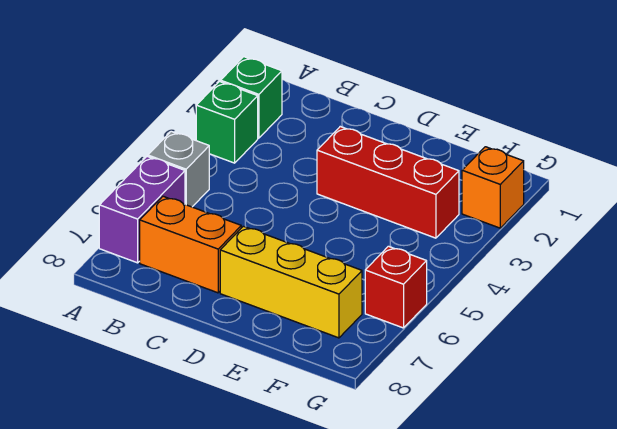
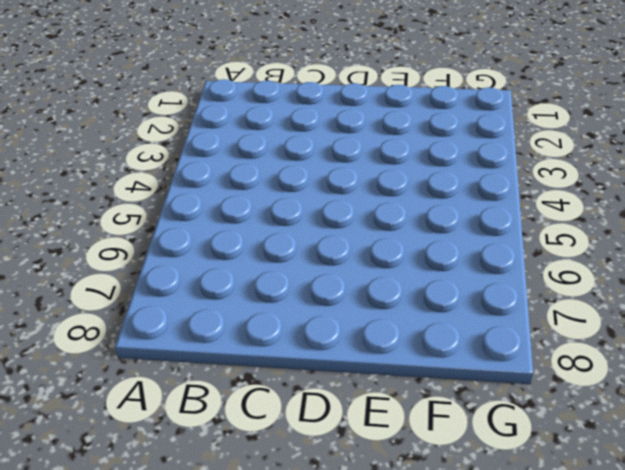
none -> green brick A2 level 1
none -> green brick A3 level 1

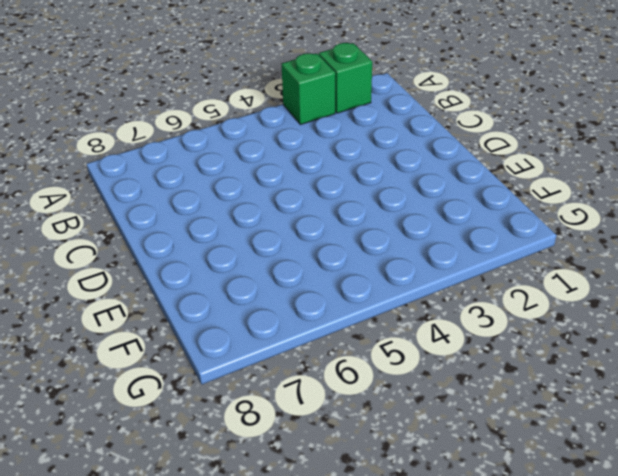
none -> grey brick A5 level 1
none -> purple brick A6:A7 level 1

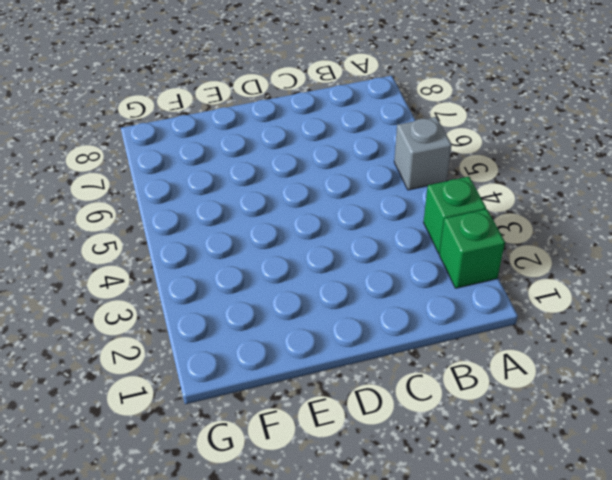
none -> purple brick A6:A7 level 1
none -> orange brick B7:C7 level 1

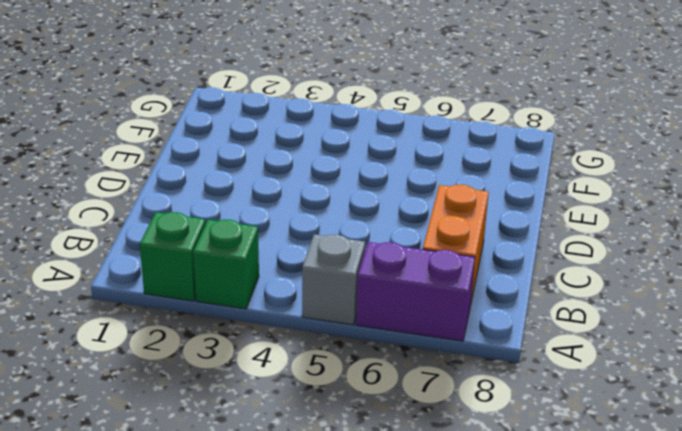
none -> red brick D3:F3 level 1
none -> yellow brick D7:F7 level 1

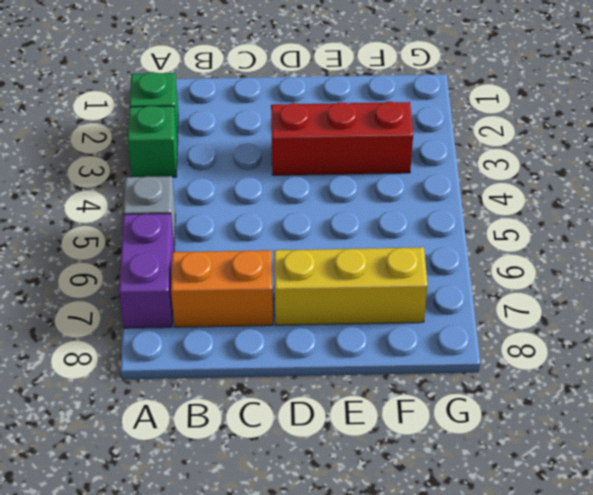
none -> orange brick G2 level 1
none -> red brick G6 level 1

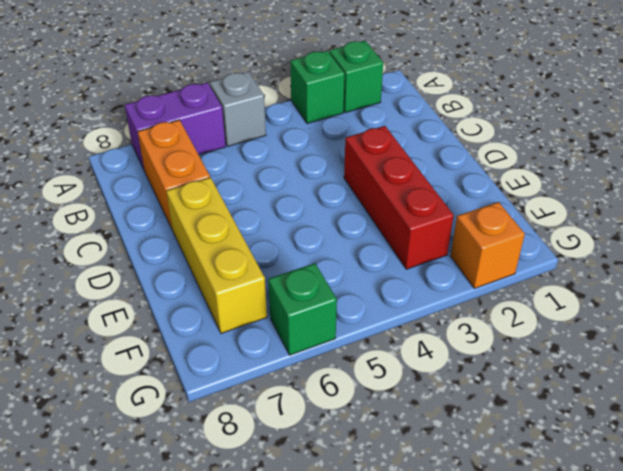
green brick G6 level 1 -> red brick G6 level 1

